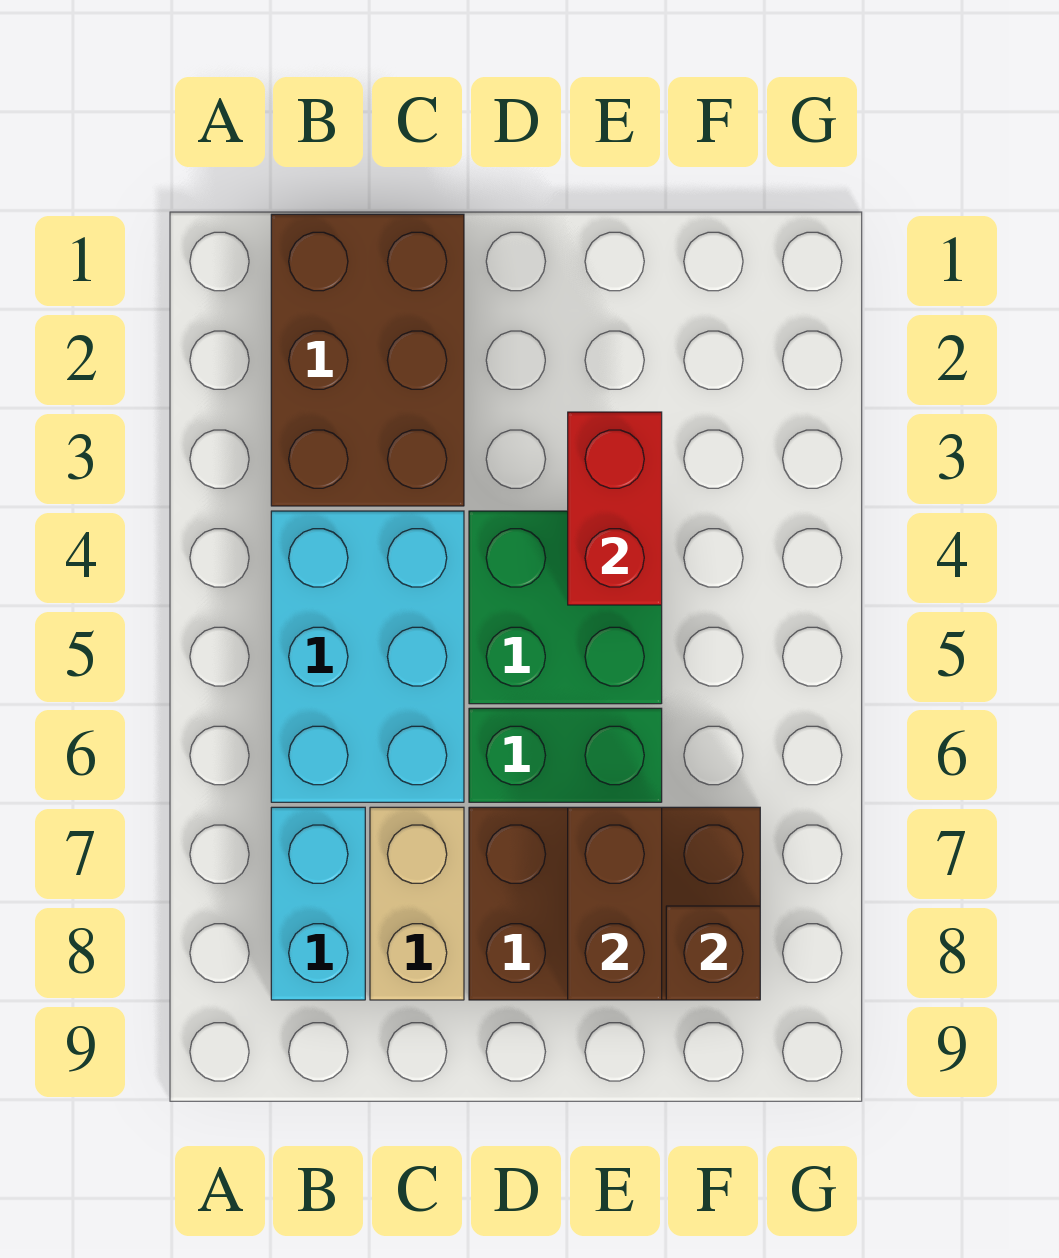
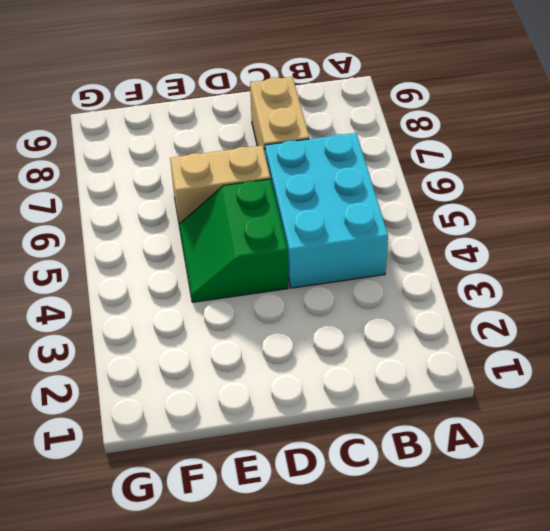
green slope D4:E5 level 1 top D -> green brick D4:E5 level 1
tan brick D6:E6 level 1 -> green brick D6:E6 level 1
none -> brown brick B1:C3 level 1
none -> cyan brick B7:B8 level 1

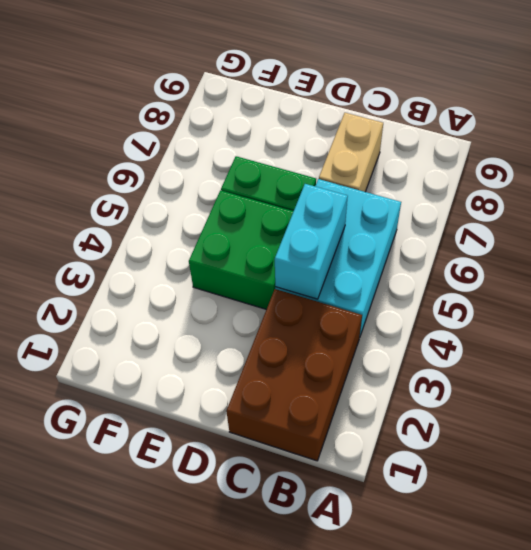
cyan brick C4:C5 level 2 -> cyan brick B7:B8 level 1
none -> brown brick D7:F8 level 1
none -> red brick E3:E4 level 2

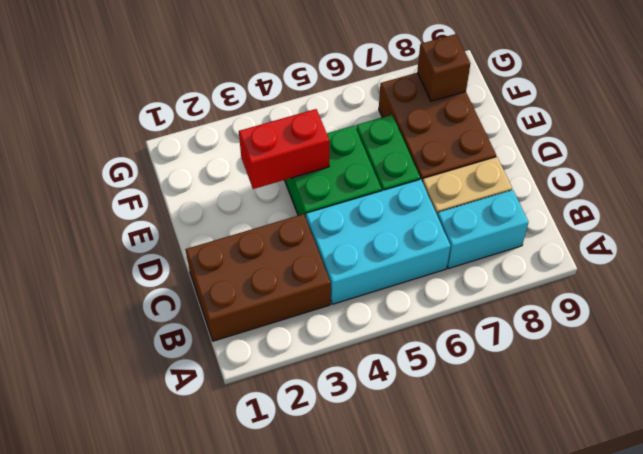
none -> brown brick E7:E8 level 2

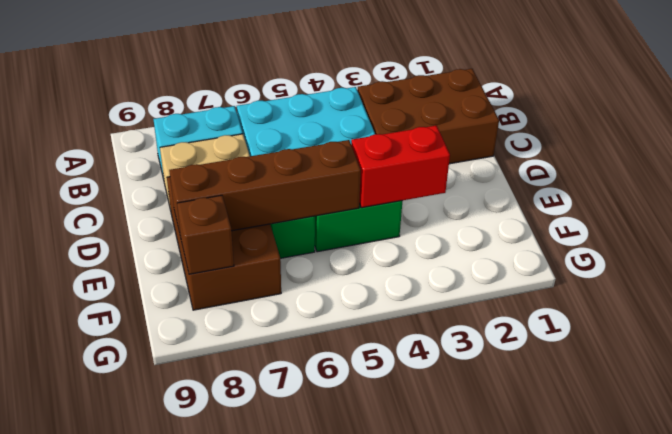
brown brick E5:E8 level 2 -> brown brick E7:E8 level 2

